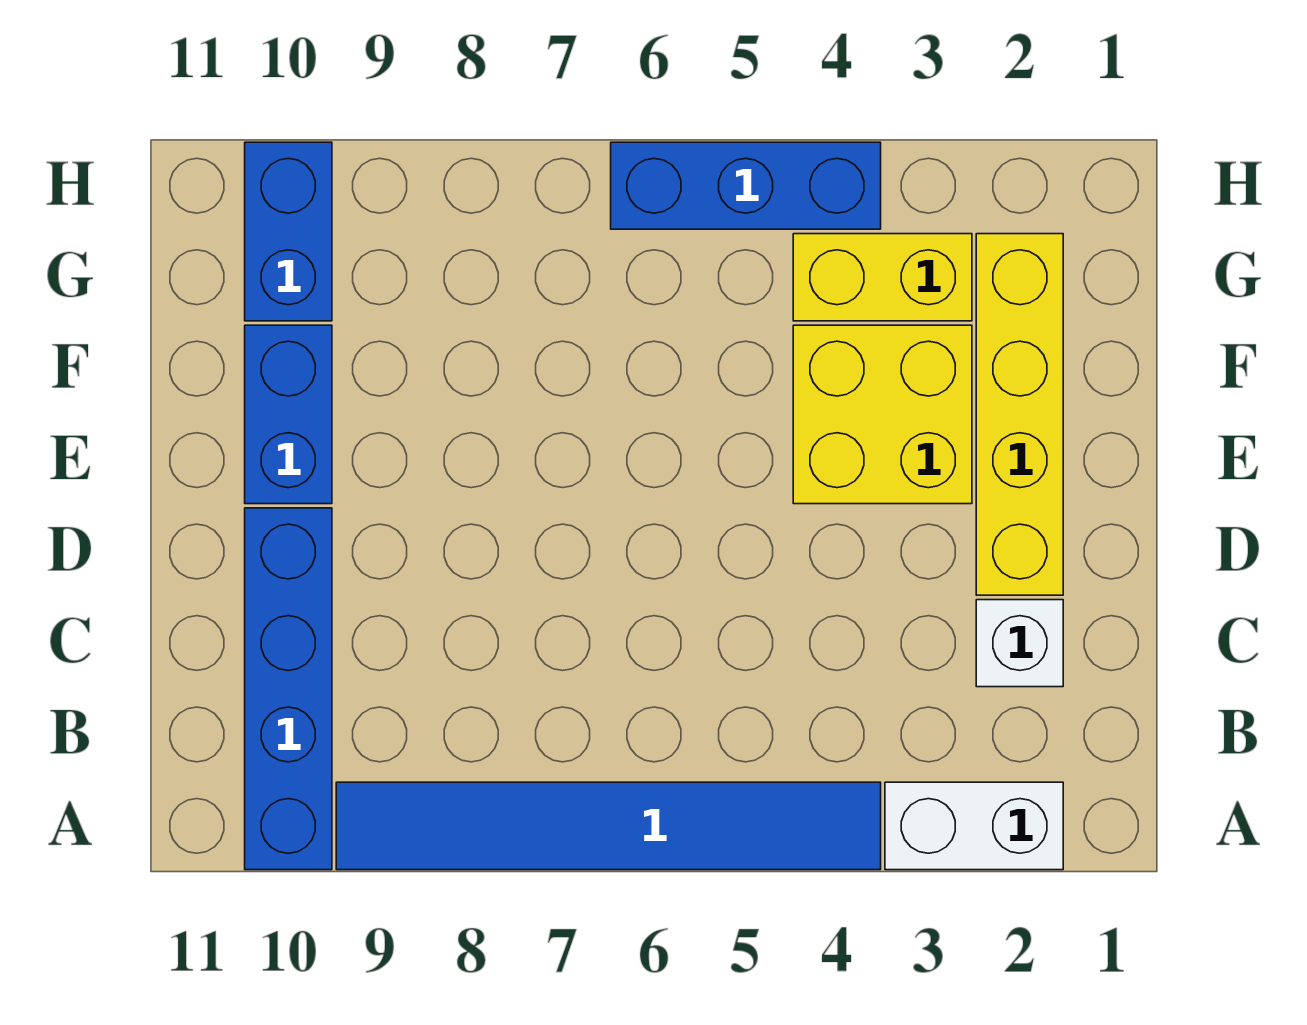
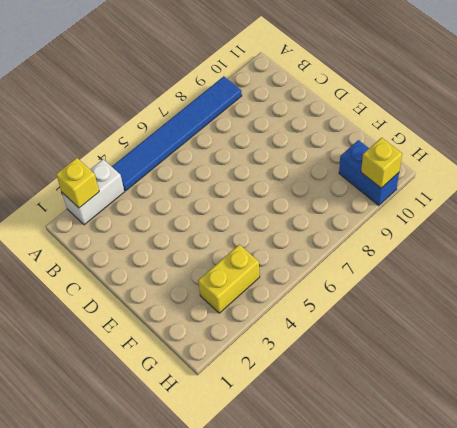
yellow brick A2 level 2 -> none
yellow brick H10 level 2 -> none
none -> blue brick A10:D10 level 1
none -> white brick C2 level 1

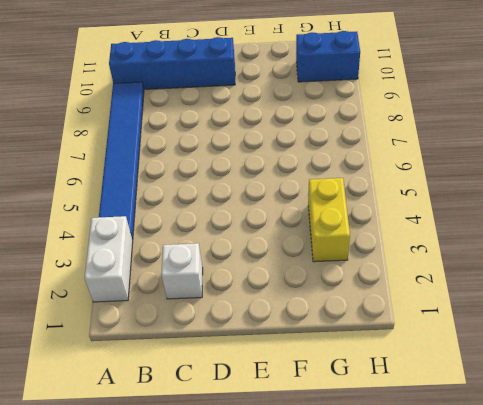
none -> yellow brick D2:G2 level 1
none -> yellow brick E3:F4 level 1

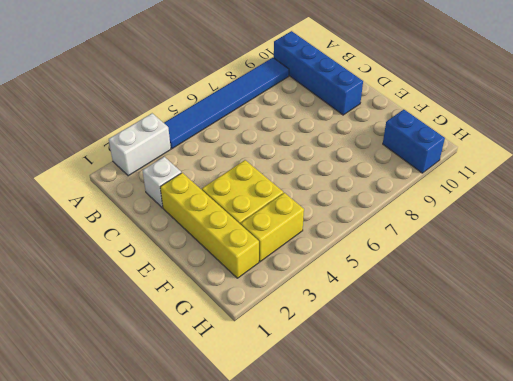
none -> blue brick E10:F10 level 1
none -> blue brick H4:H6 level 1

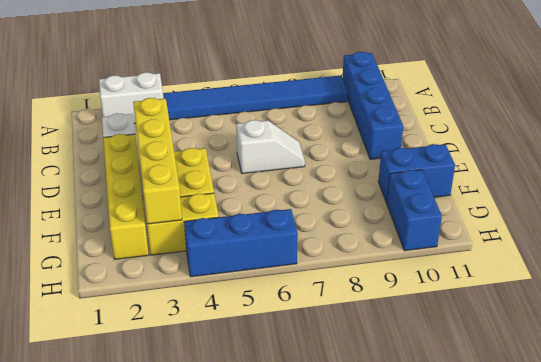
yellow brick D3:G3 level 2 -> none
white slope D6:D7 level 1 top 6 -> none
blue brick F10:F11 level 1 -> blue brick E10:F10 level 1

